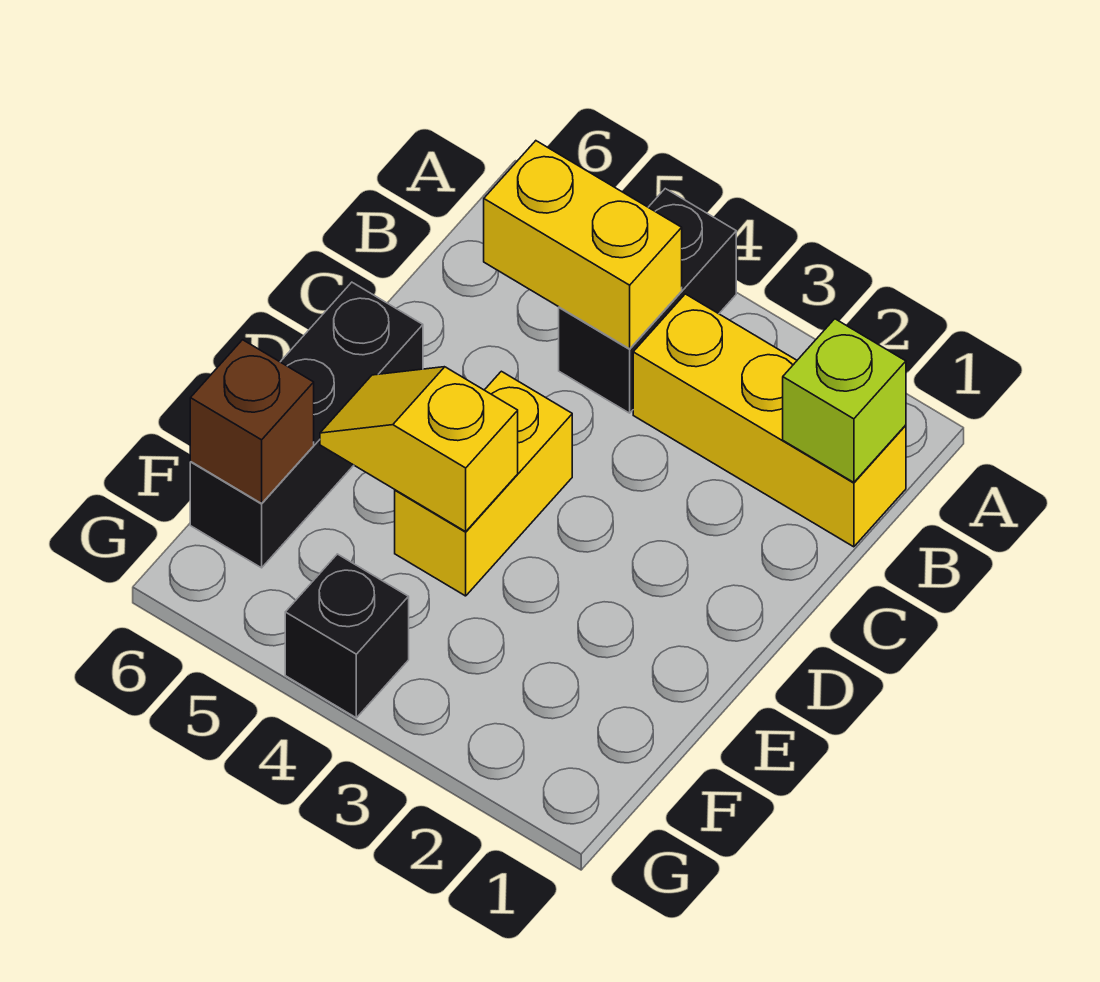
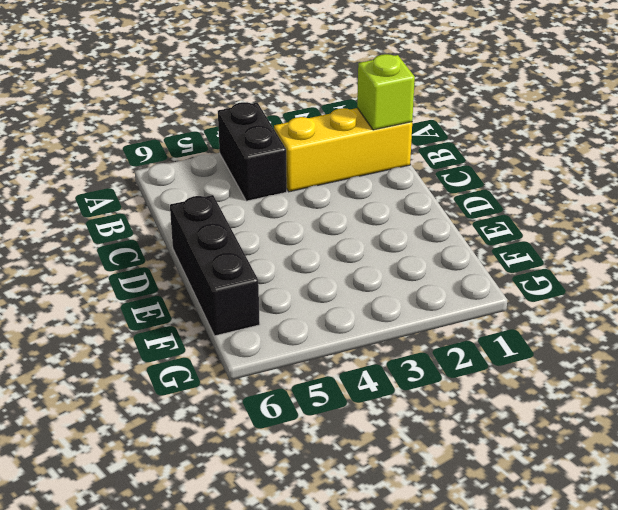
none -> yellow brick D4:E4 level 1
none -> black brick G4 level 1

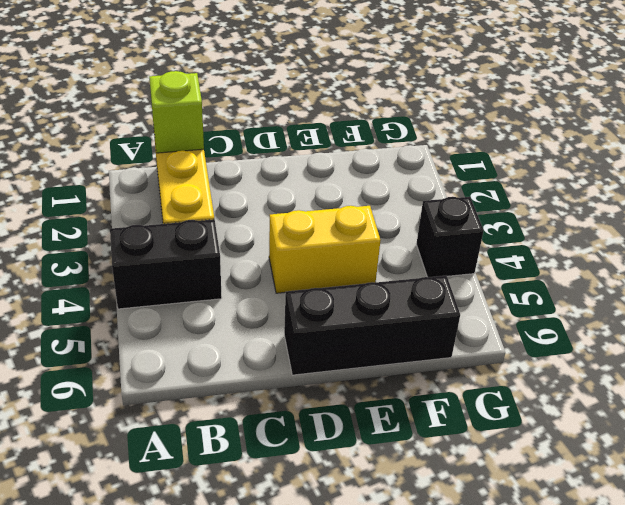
none -> yellow brick B4:B5 level 2
none -> yellow slope E4:E5 level 2 top 4

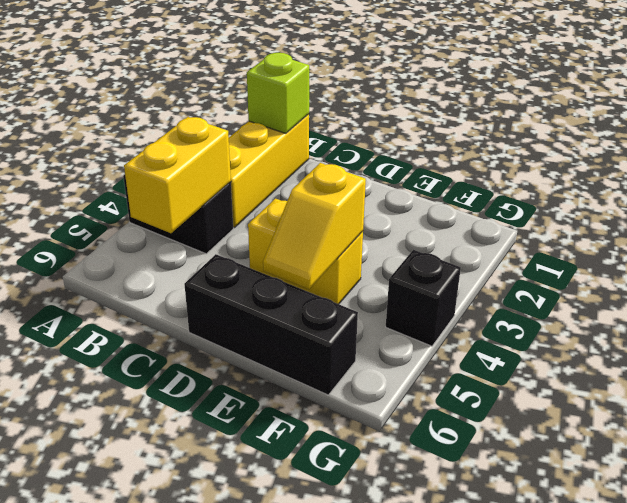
none -> brown brick F6 level 2

